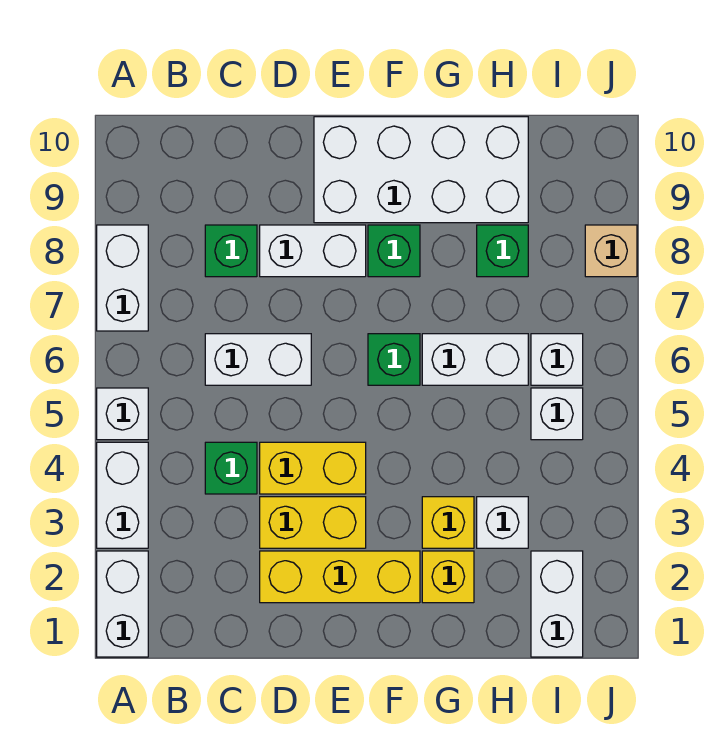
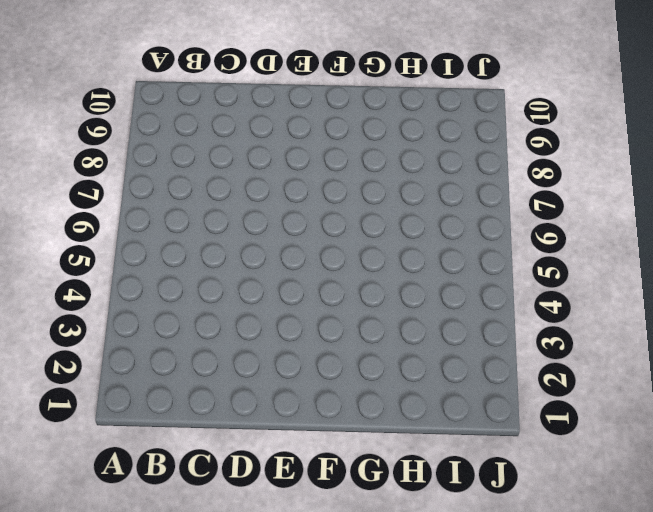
none -> white brick A1:A2 level 1
none -> white brick A3:A4 level 1
none -> white brick A5 level 1

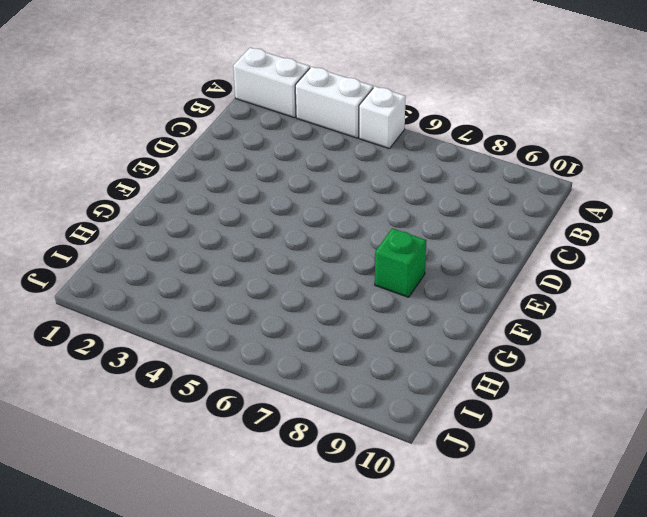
none -> white brick A7:A8 level 1
none -> green brick C4 level 1
none -> white brick C6:D6 level 1

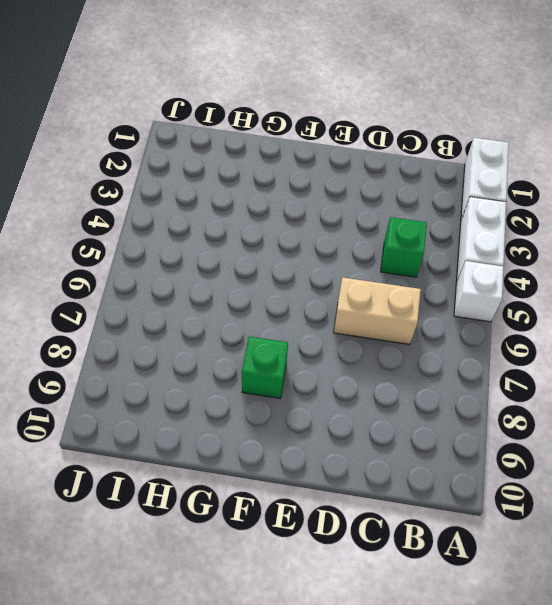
tan brick C6:D6 level 1 -> white brick C6:D6 level 1
none -> white brick A7:A8 level 1
none -> green brick C8 level 1
none -> yellow brick D2:F2 level 1

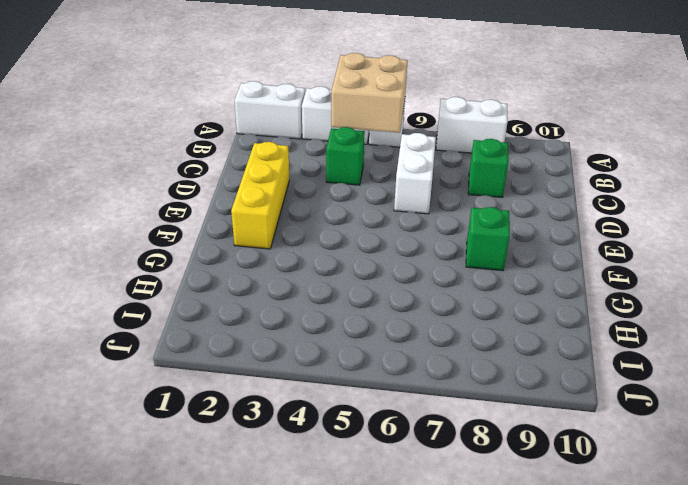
tan brick A4:B5 level 2 -> none
none -> yellow brick D3:E3 level 1
none -> yellow brick D4:E4 level 1
none -> white brick D8:E8 level 1

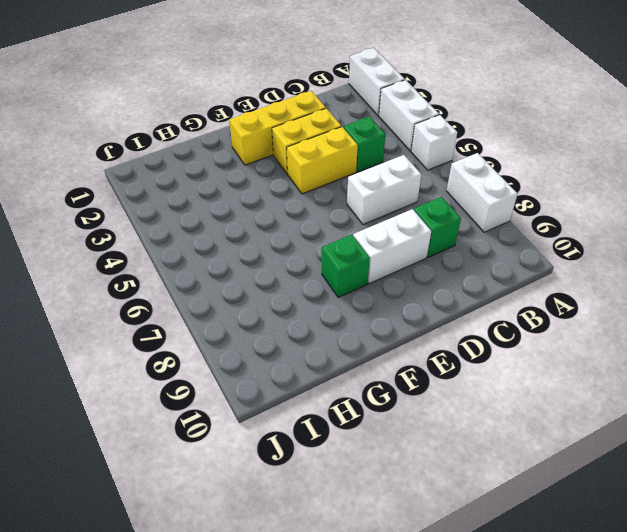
none -> white brick E9:H10 level 1
none -> green brick F6 level 1
none -> yellow brick G2 level 1

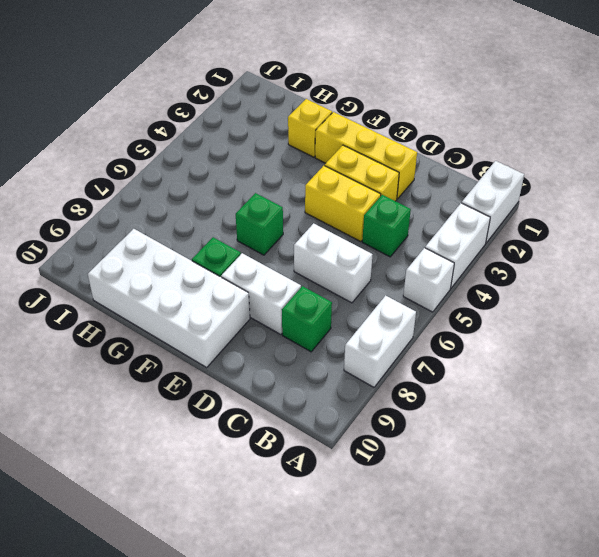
none -> yellow brick G3 level 1
none -> white brick G6:H6 level 1
none -> white brick H3 level 1

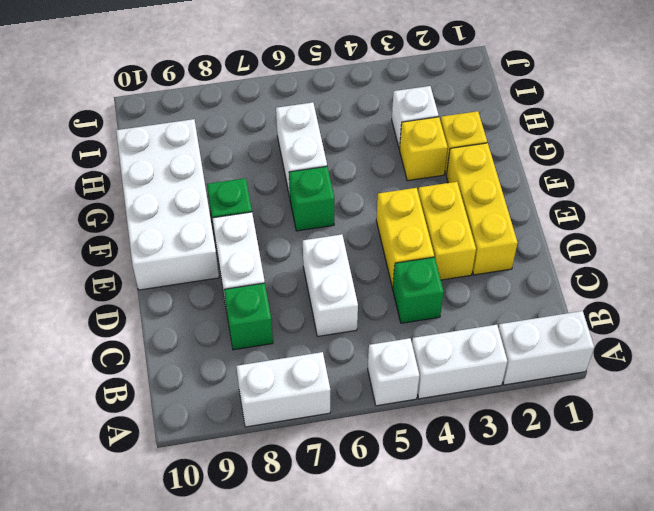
none -> green brick H8 level 1
none -> white brick I1:I2 level 1
none -> white brick I5 level 1

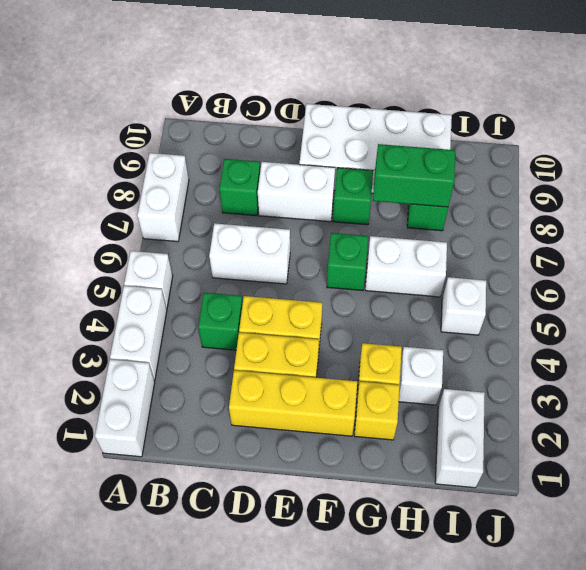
green brick G8:H8 level 2 -> none
none -> white brick I6 level 1
none -> tan brick J8 level 1

